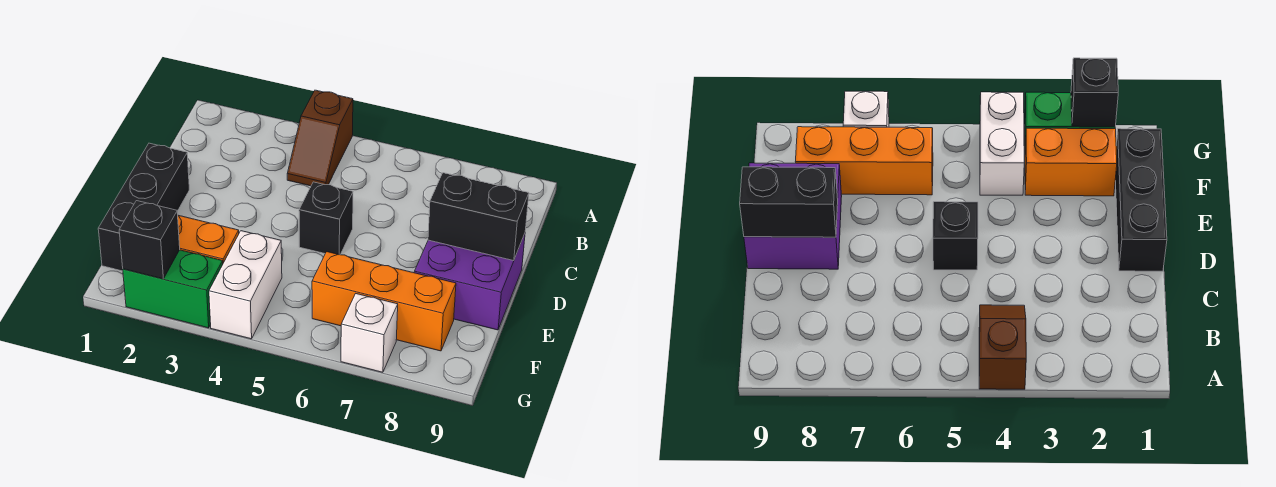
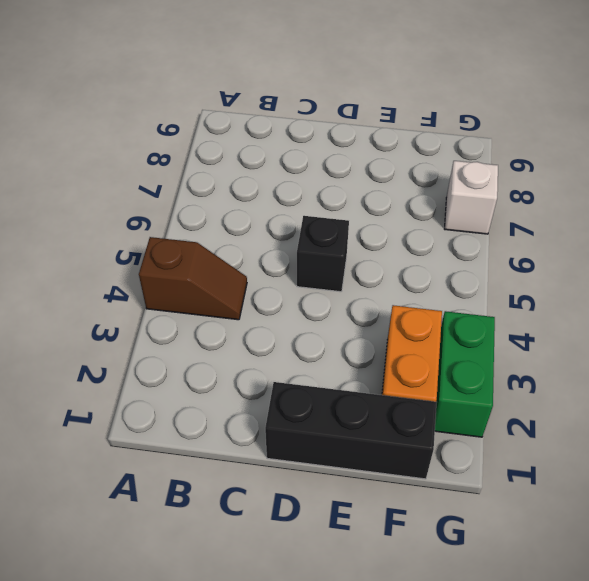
none -> purple brick D8:E9 level 1
none -> white brick F4:G4 level 1

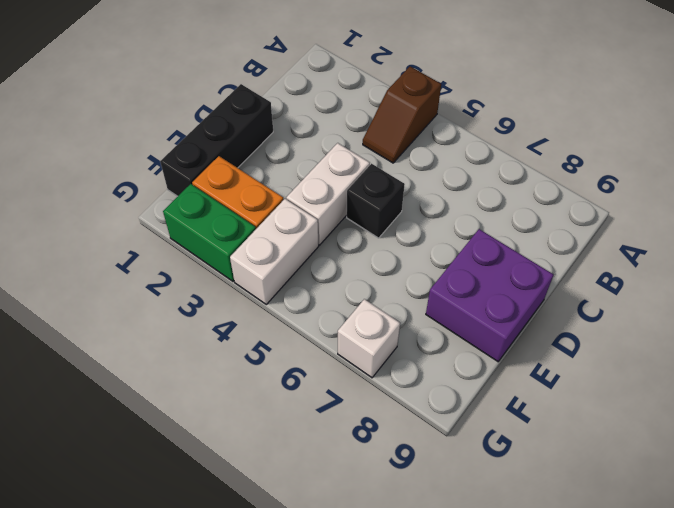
white brick D4:E4 level 1 -> none
none -> orange brick F6:F8 level 1
none -> black brick D8:D9 level 2

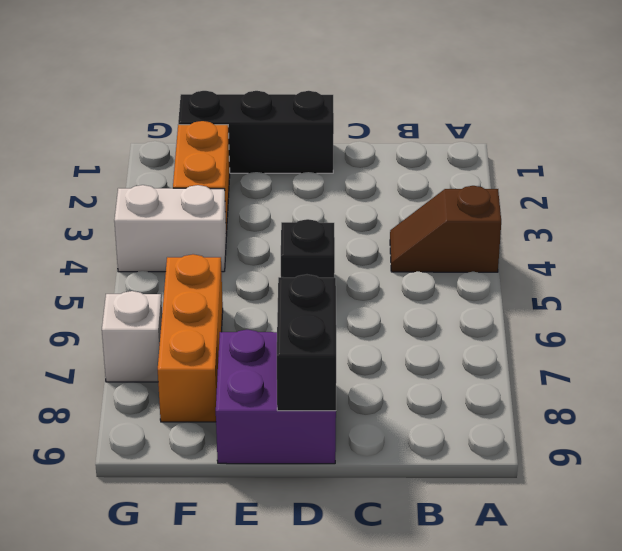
none -> green brick G2:G3 level 1
none -> black brick G2 level 2

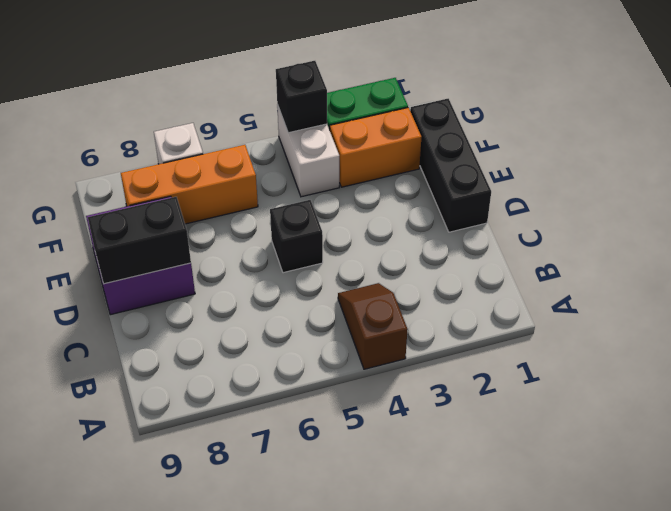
black brick G4 level 2 -> black brick G2 level 2

